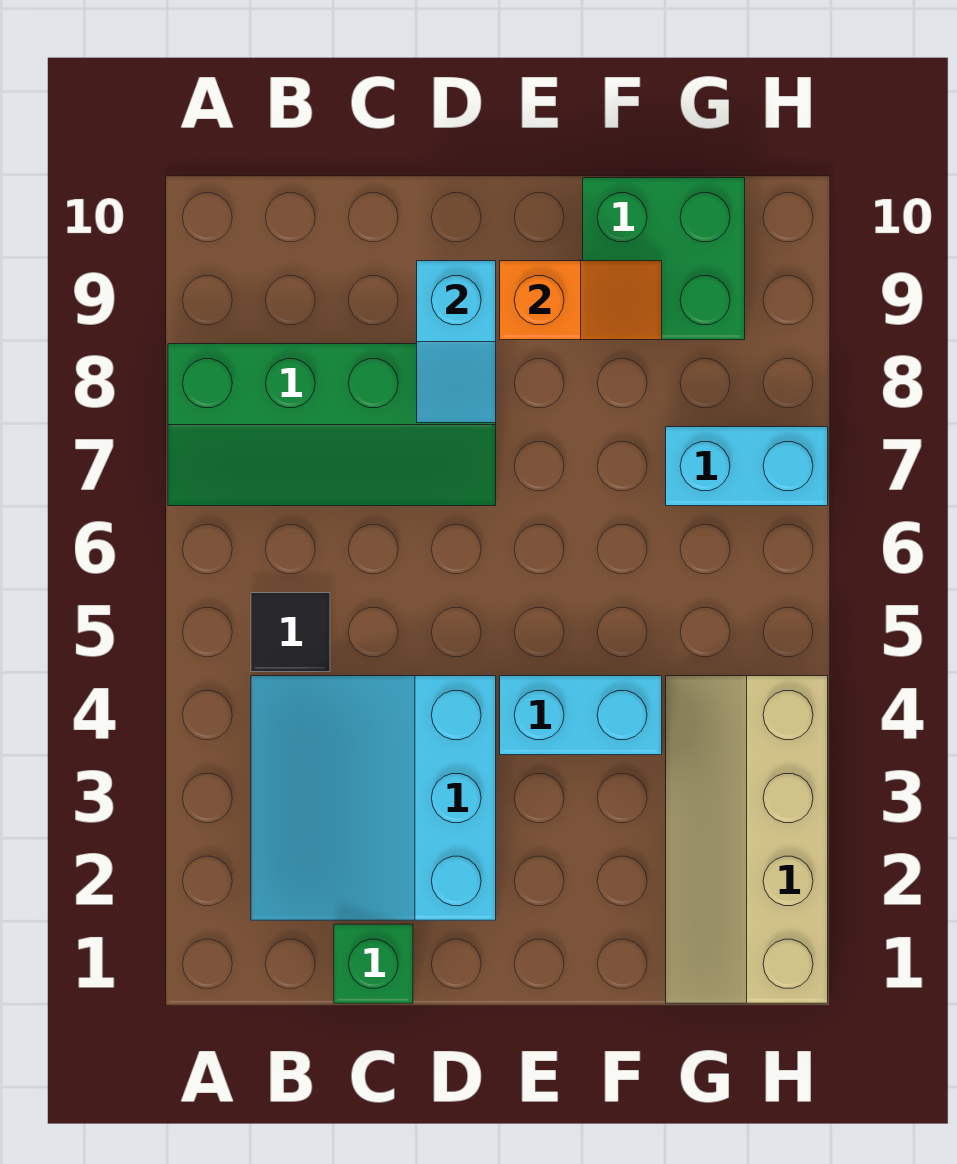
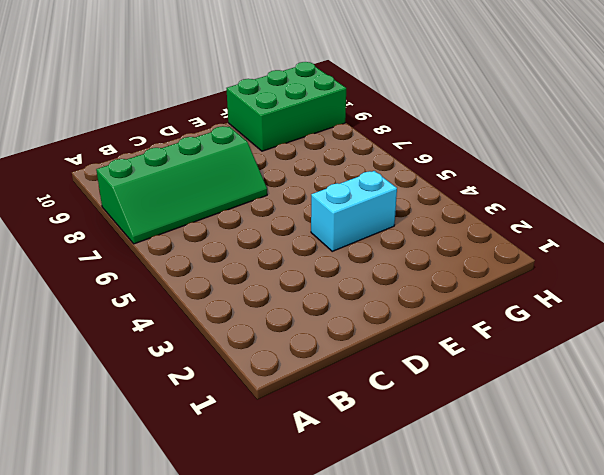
green brick F9:H10 level 1 -> green brick F9:G10 level 1
none -> cyan slope B2:D4 level 1 top D
none -> black tile B5 level 1

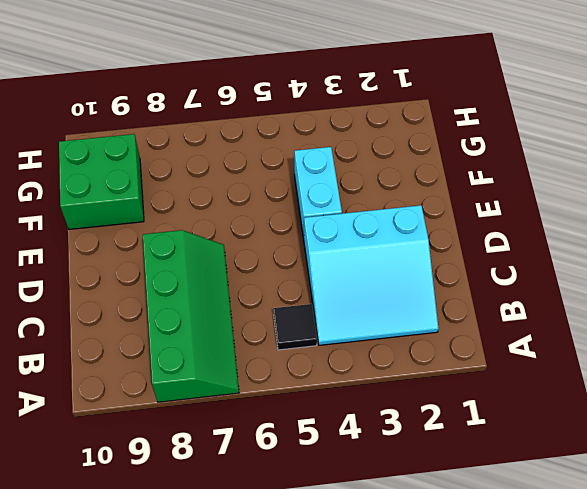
none -> green brick C1 level 1
none -> tan slope G1:H4 level 1 top H

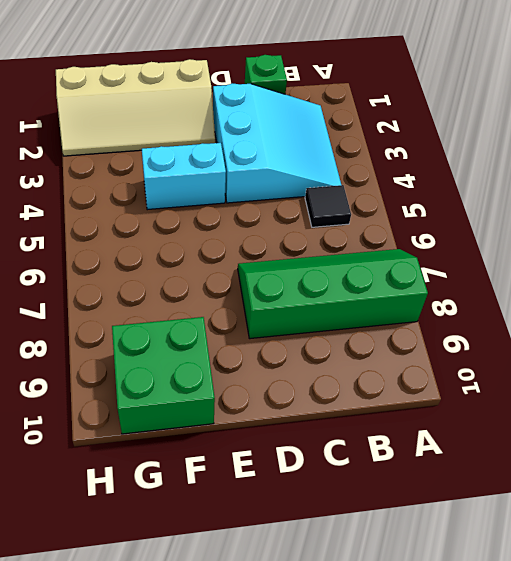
tan slope E1:H2 level 1 top 1 -> tan slope G1:H4 level 1 top H
none -> cyan brick G7:H7 level 1
none -> cyan slope D8:D9 level 2 top 9

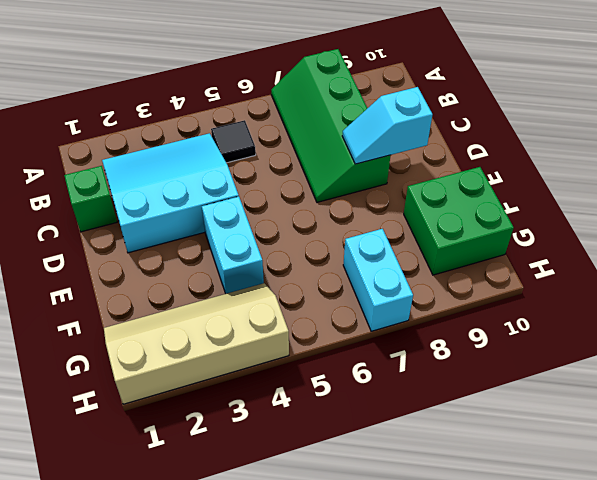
none -> orange slope E9:F9 level 2 top E

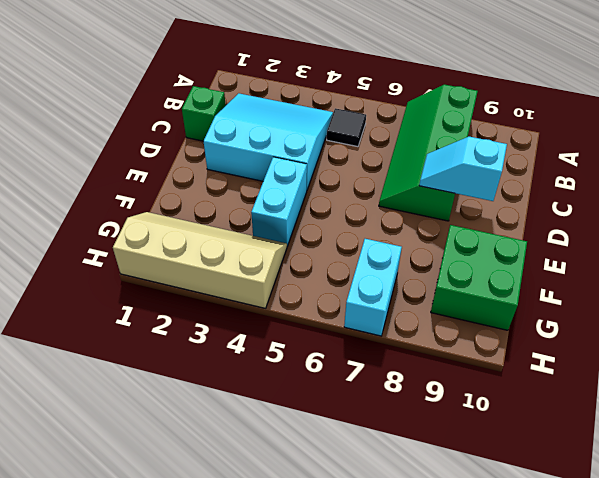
none -> orange slope E9:F9 level 2 top E

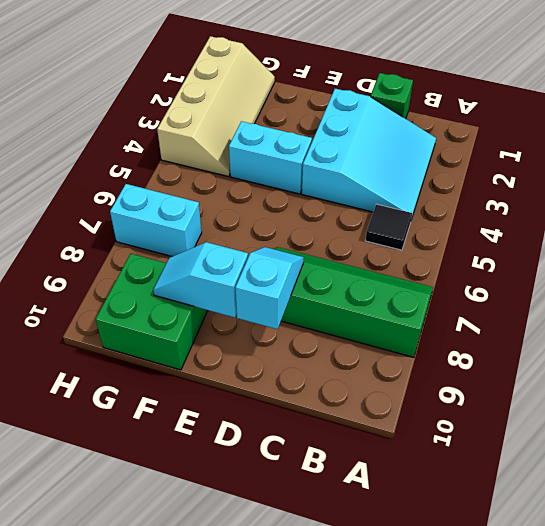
cyan slope E9:F9 level 2 top E -> orange slope E9:F9 level 2 top E

